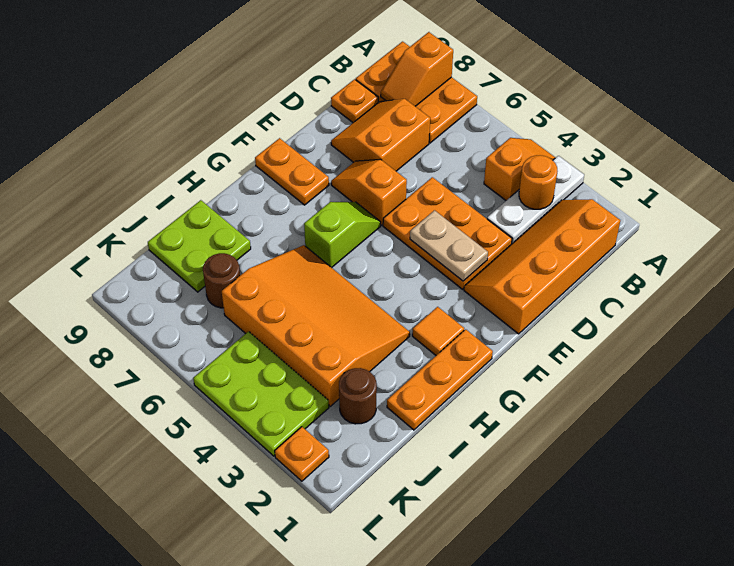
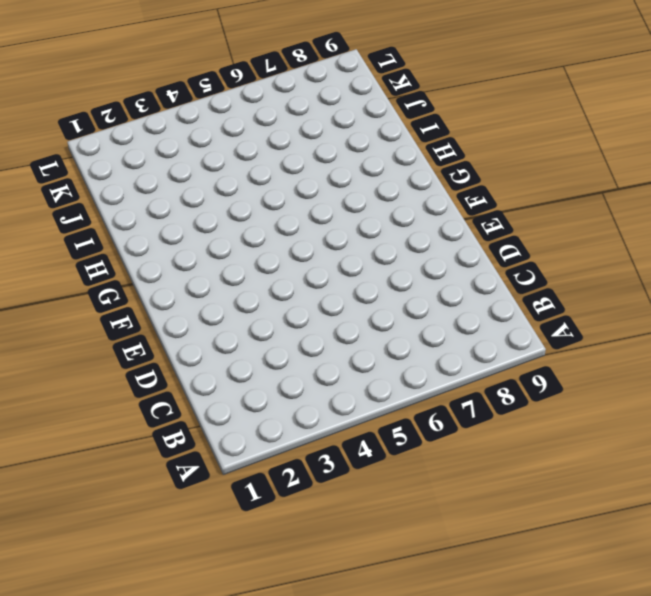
none -> white plate A3:C3 level 1
none -> orange slope A4:B4 level 1 top B
none -> orange plate A7:B9 level 1

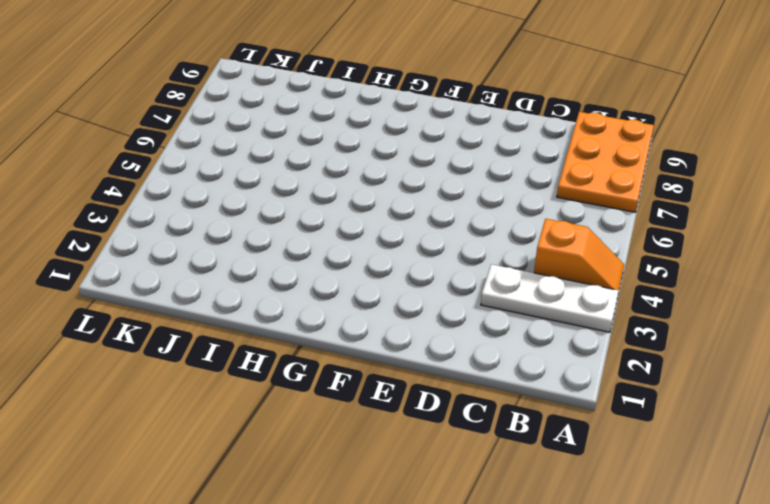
none -> orange slope B1:E2 level 1 top 1
none -> orange slope C7:D8 level 1 top 7
none -> orange plate C9 level 1

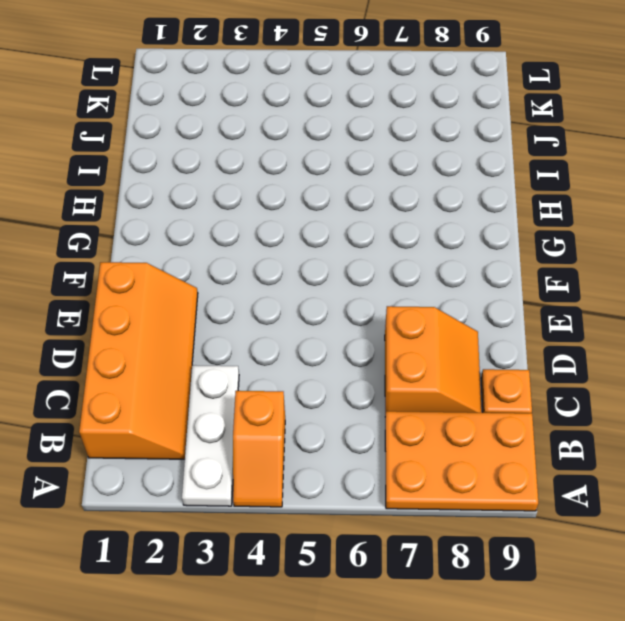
none -> orange plate D3:E5 level 1
none -> orange slope E6:E7 level 1 top 6
none -> lime slope F6:G6 level 1 top G

